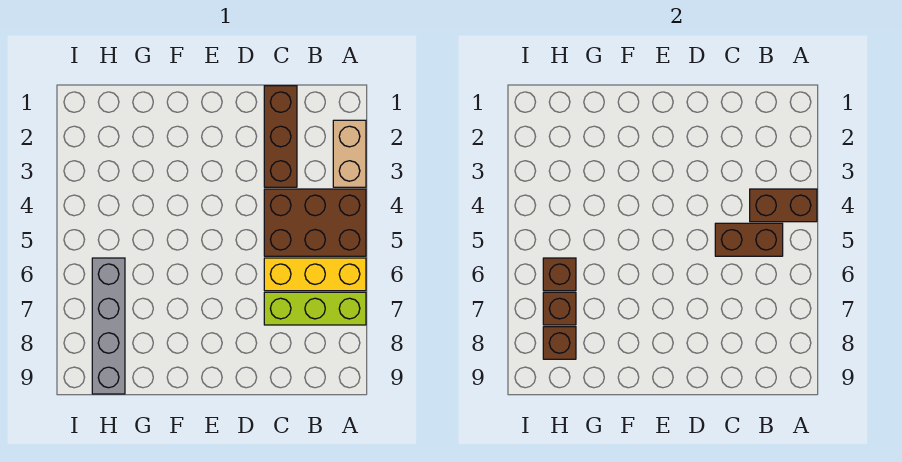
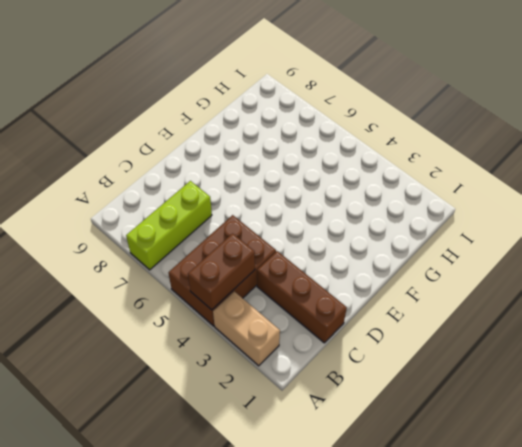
none -> yellow brick A6:C6 level 1
none -> grey brick H6:H9 level 1

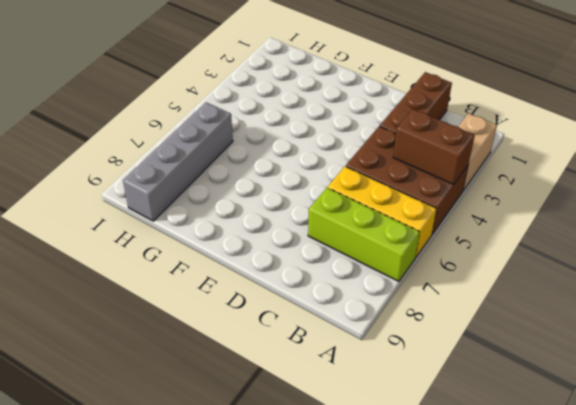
none -> brown brick B5:C5 level 2
none -> brown brick H6 level 2

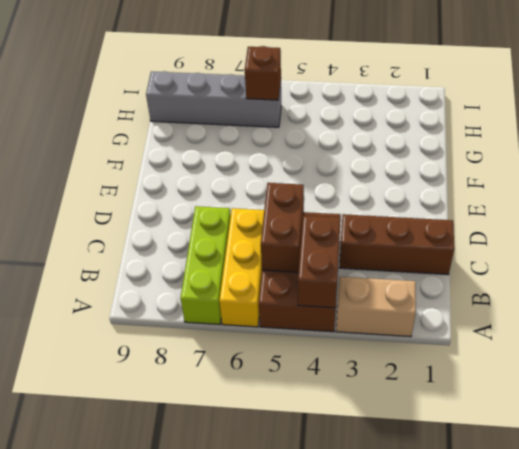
none -> brown brick H7 level 2
none -> brown brick H8 level 2

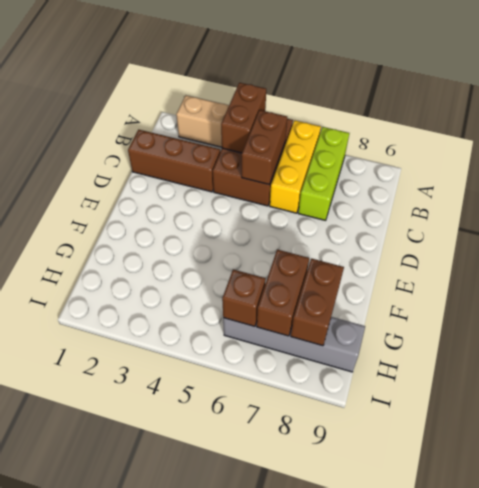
brown brick G7:H7 level 2 -> brown brick H7 level 2
brown brick G8:H8 level 2 -> brown brick H8 level 2

